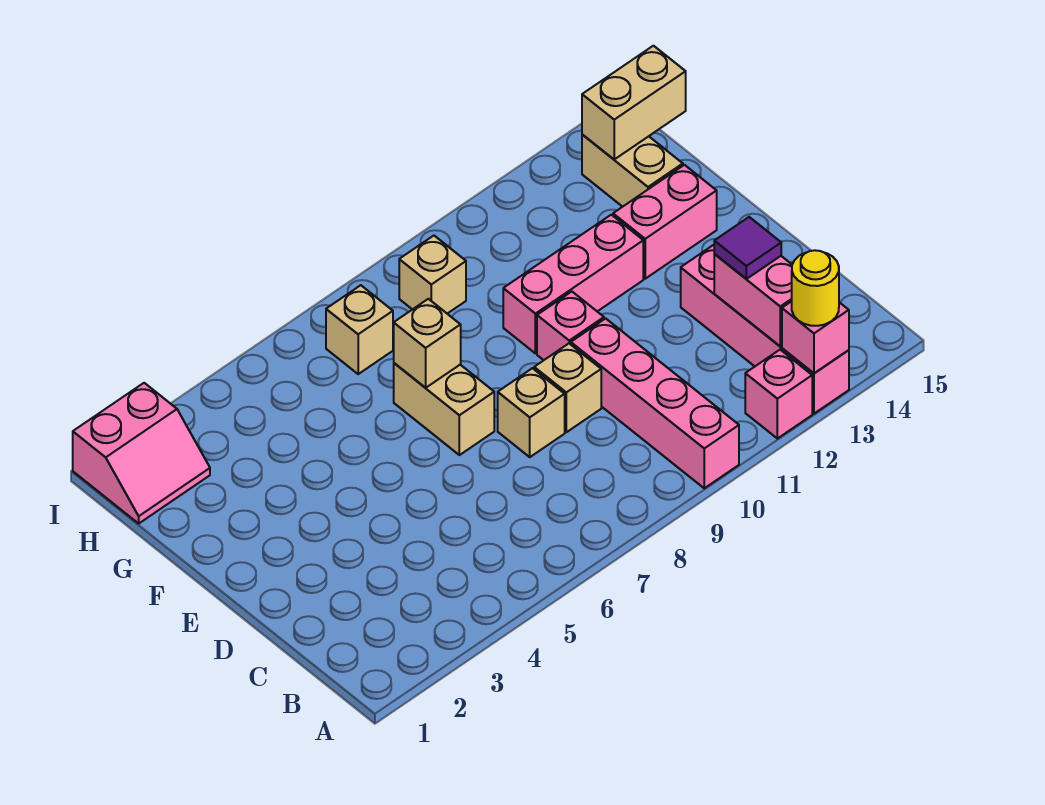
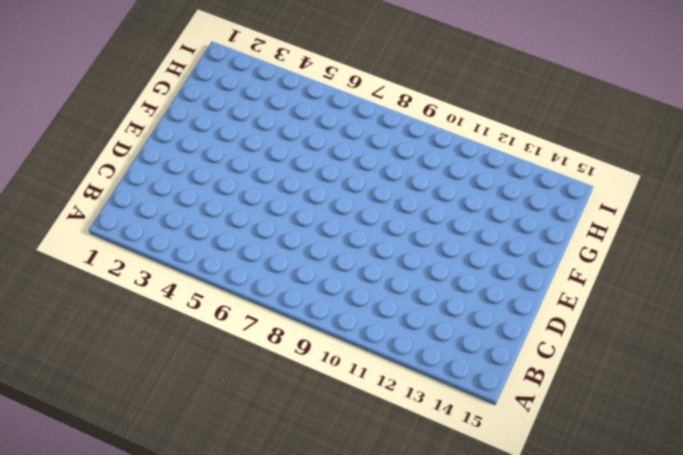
none -> pink brick A10:D10 level 1
none -> pink brick A12 level 1
none -> pink brick A13:D13 level 1

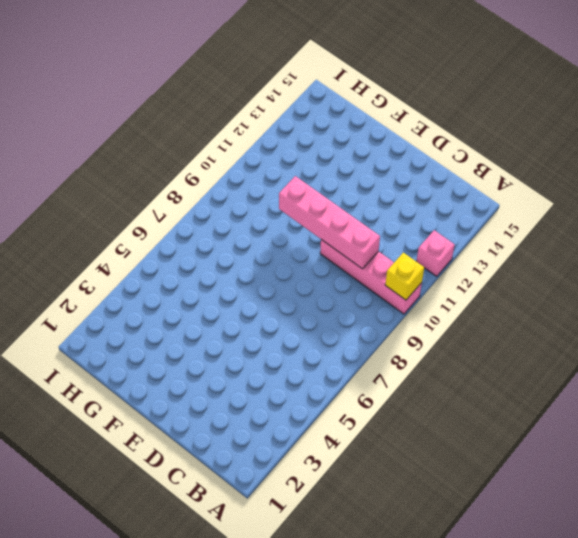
yellow brick A10 level 2 -> none
pink brick C10:F10 level 2 -> pink brick A13:D13 level 1
none -> tan brick D8 level 1
none -> tan brick D9 level 1
none -> tan brick E7:F7 level 1

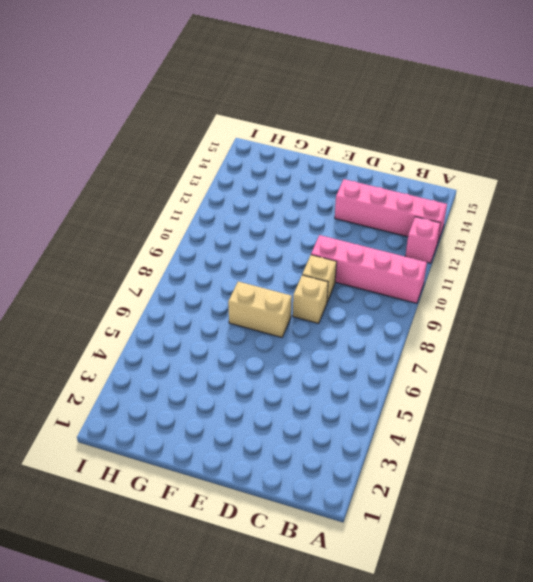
none -> pink brick E10 level 1
none -> pink brick F10:F12 level 1
none -> pink brick F13:F14 level 1

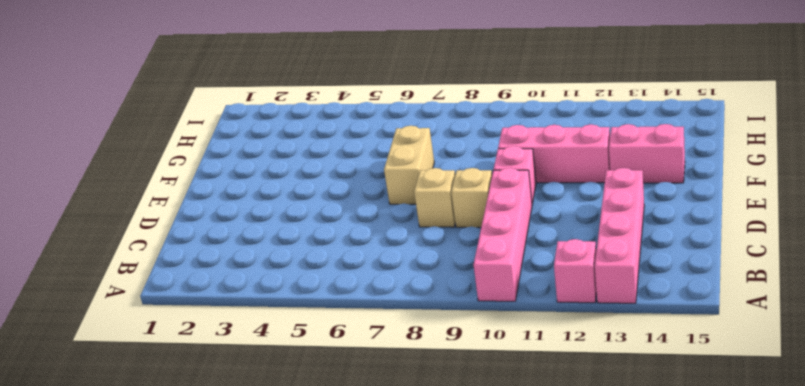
none -> tan brick G14:H14 level 1
none -> pink slope H1:I2 level 1 top I
none -> tan brick H7 level 1

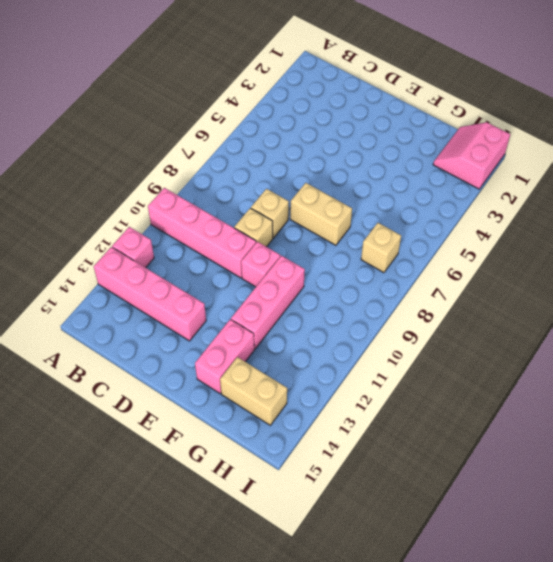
none -> tan brick H9 level 1
none -> pink brick A13 level 2
none -> pink brick B13:C13 level 2

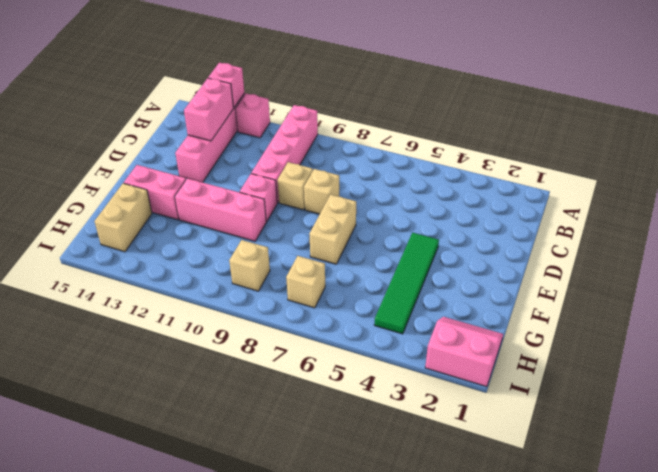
green tile E4:H4 level 1 -> none
none -> tan brick F7 level 2
none -> tan brick H14:H15 level 2
none -> yellow round brick A13 level 3

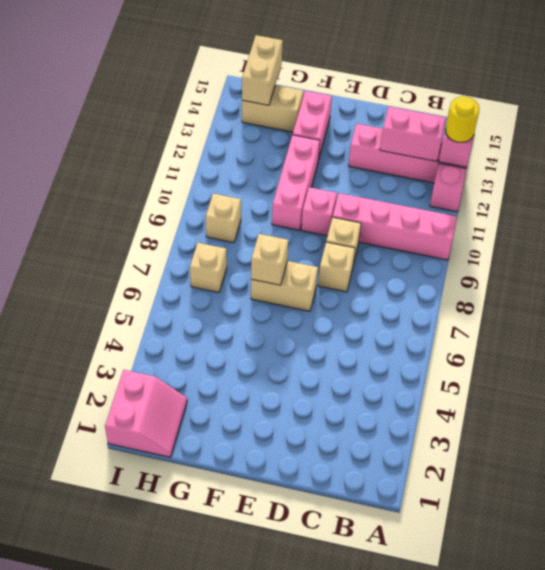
none -> purple tile C13 level 3

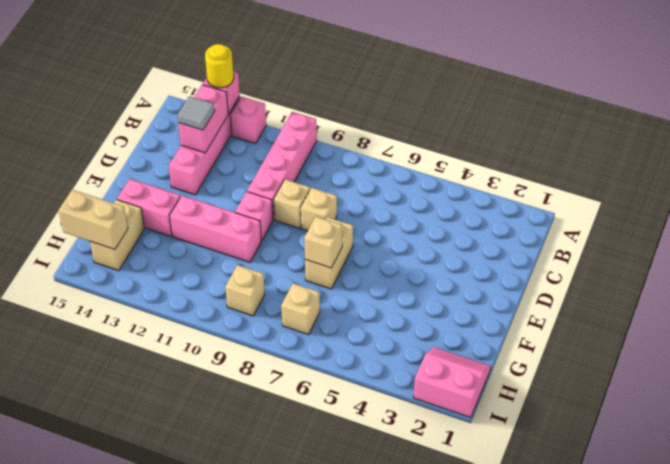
grey tile C13 level 3 -> purple tile C13 level 3

